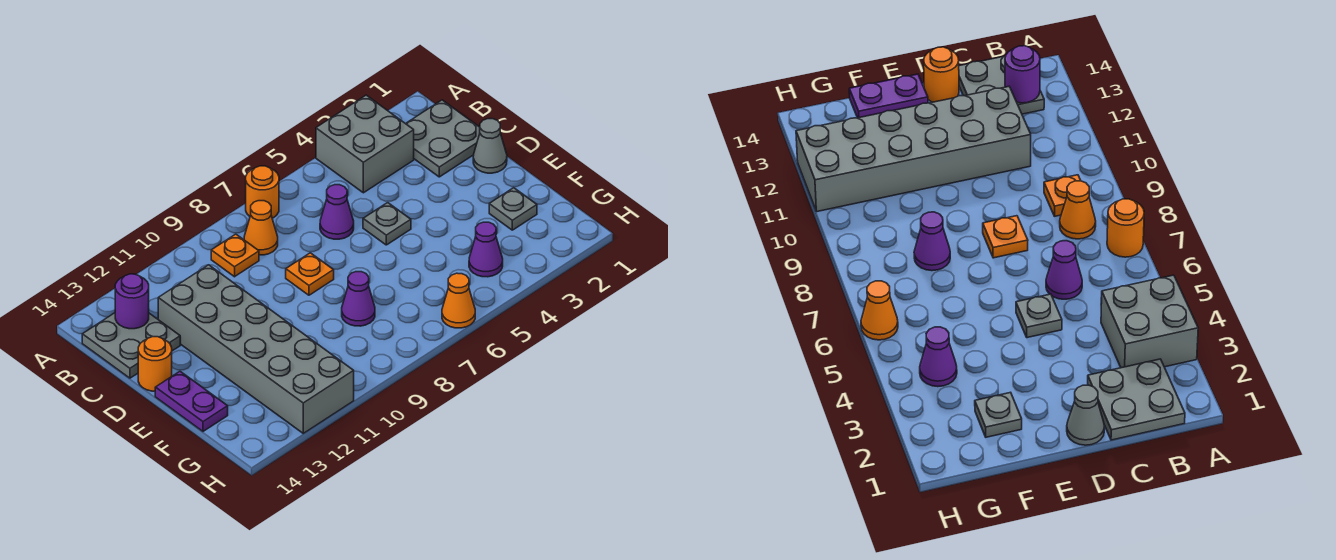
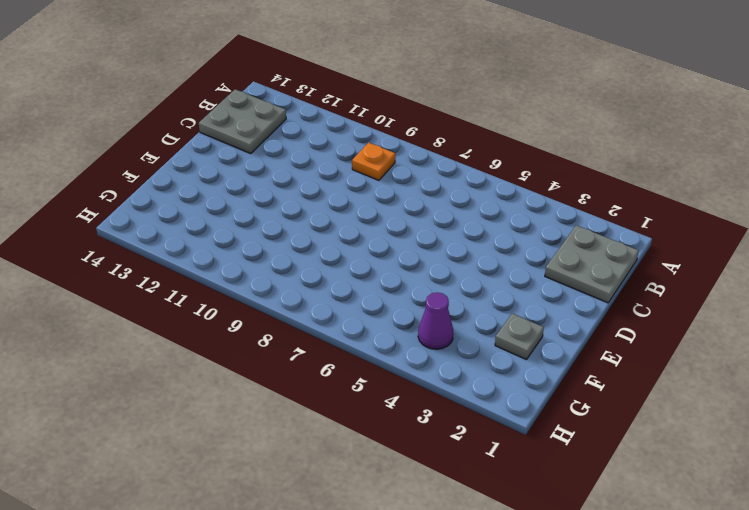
none -> grey brick A3:B4 level 1
none -> orange round brick A7 level 1
none -> orange cone B8 level 1

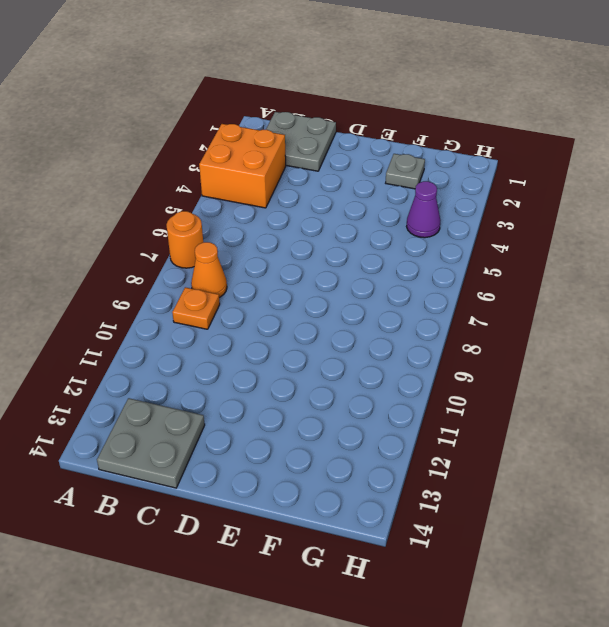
orange brick A3:B4 level 1 -> grey brick A3:B4 level 1
none -> purple cone C6 level 1
none -> grey brick C11:H12 level 1
none -> grey cone D1 level 1

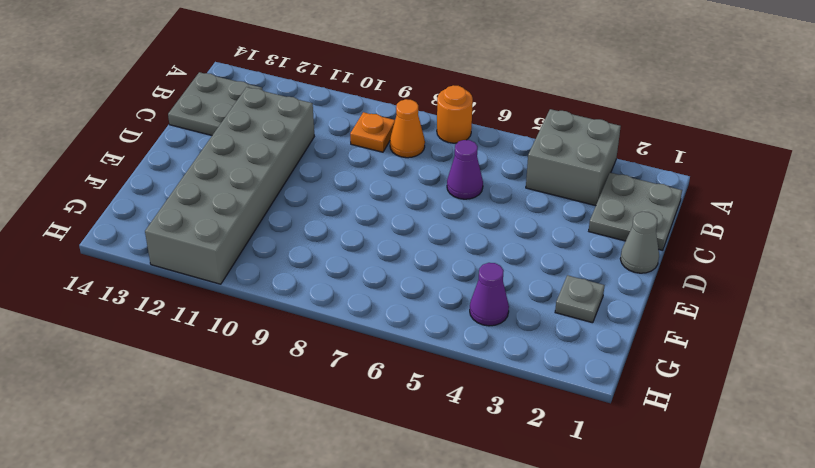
none -> grey plate D5 level 1
none -> orange plate D8 level 1
none -> orange round brick D14 level 1

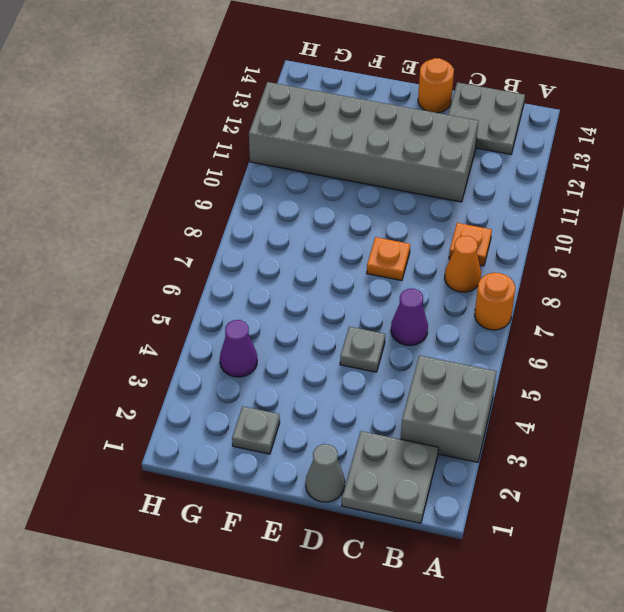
none -> purple plate E14:F14 level 1
none -> purple cone F8 level 1
none -> orange cone H6 level 1

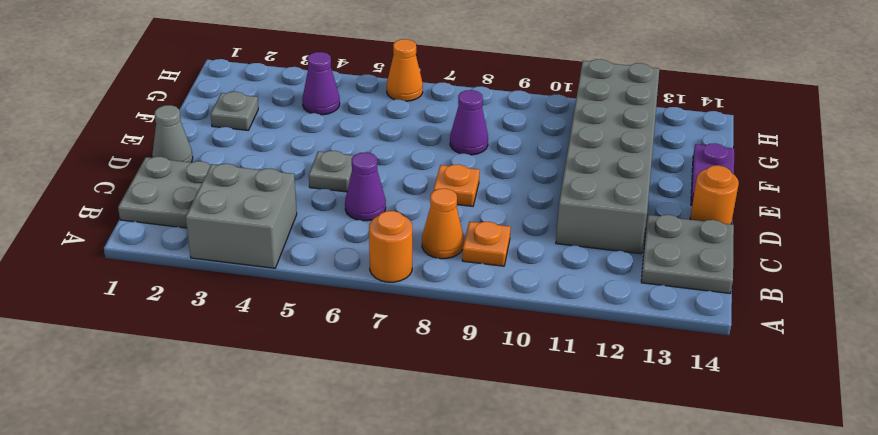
none -> purple round brick B13 level 2

